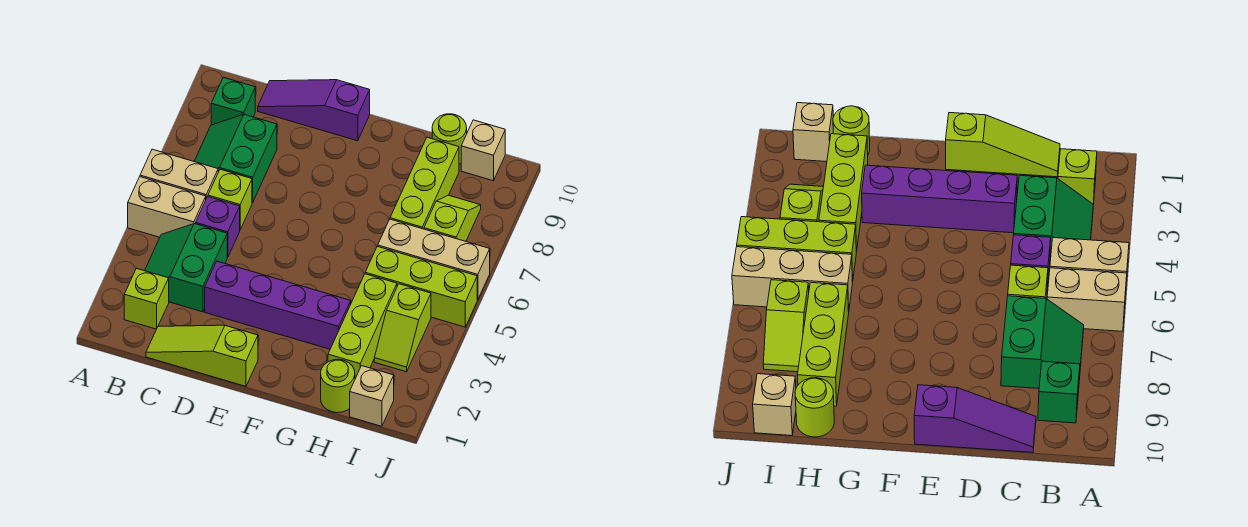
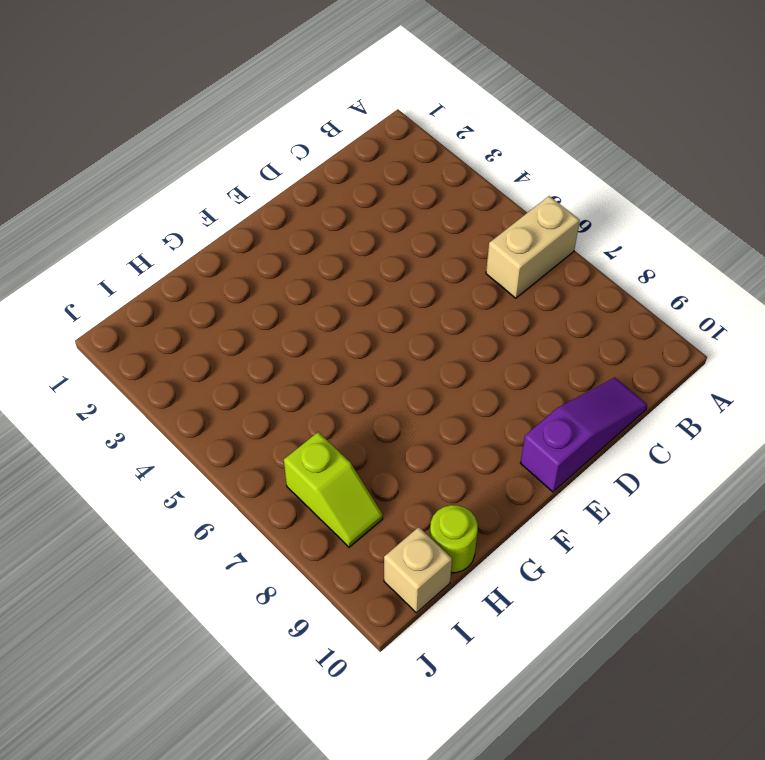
none -> tan brick A5:B5 level 1
none -> lime brick B2 level 1
none -> green slope B3:C4 level 1 top C

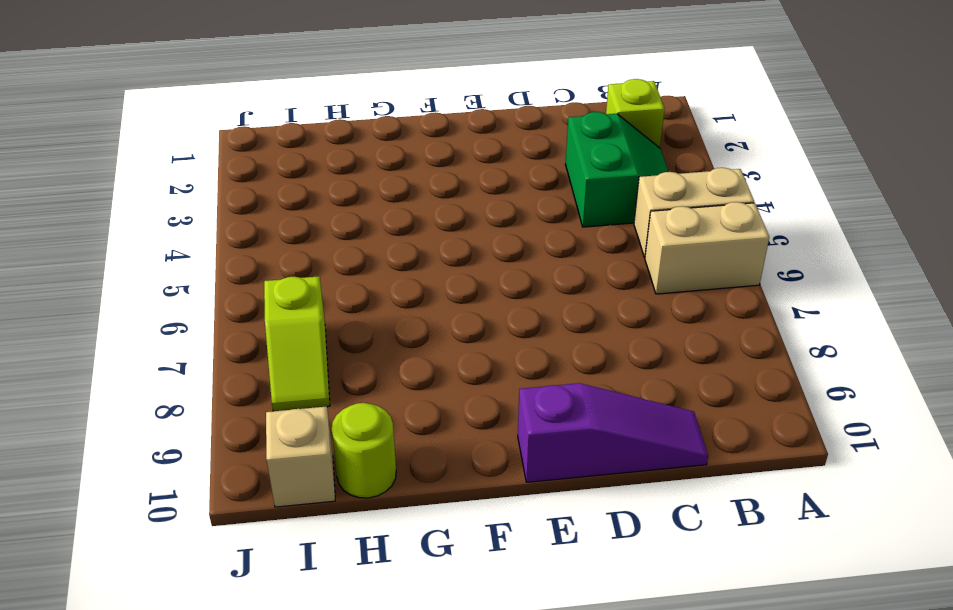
none -> green slope B7:C8 level 1 top C
none -> green brick B9 level 1
none -> lime slope C1:E1 level 1 top E

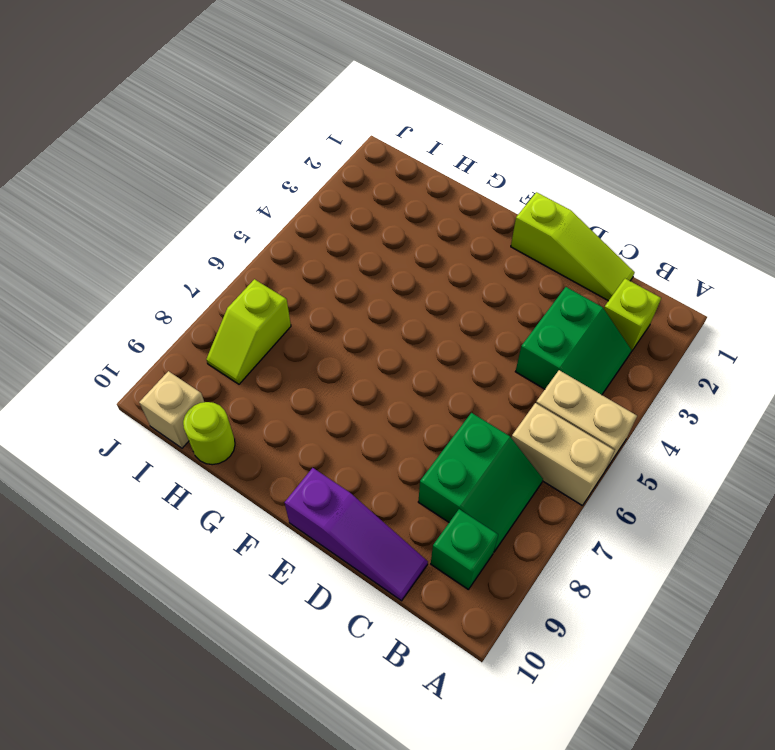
none -> purple brick C5 level 1
none -> lime brick C6 level 1
none -> purple brick D3:G3 level 1

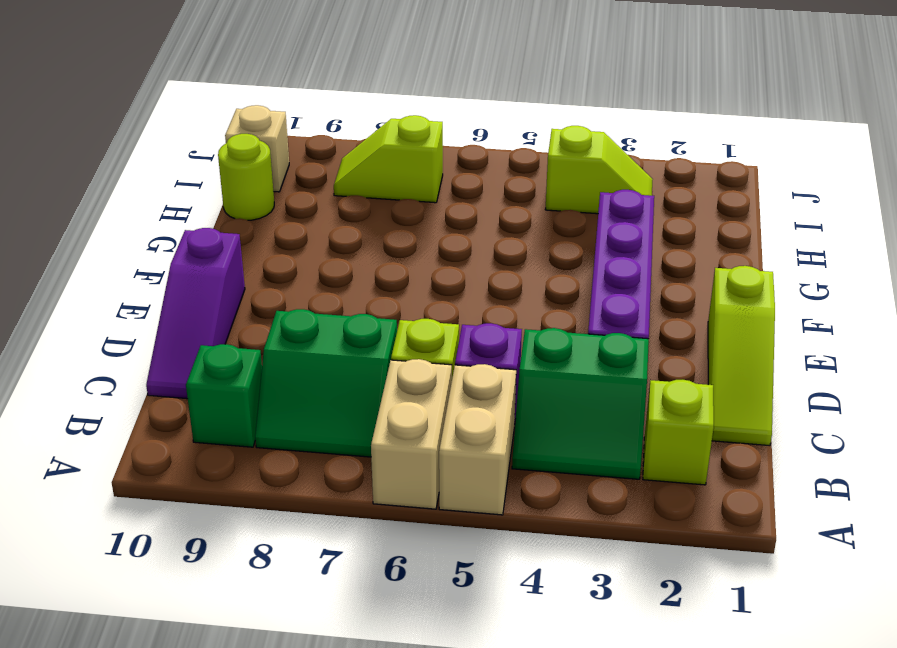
none -> lime round brick H1 level 1
none -> lime brick H2:H4 level 1
none -> lime brick H5:J5 level 1

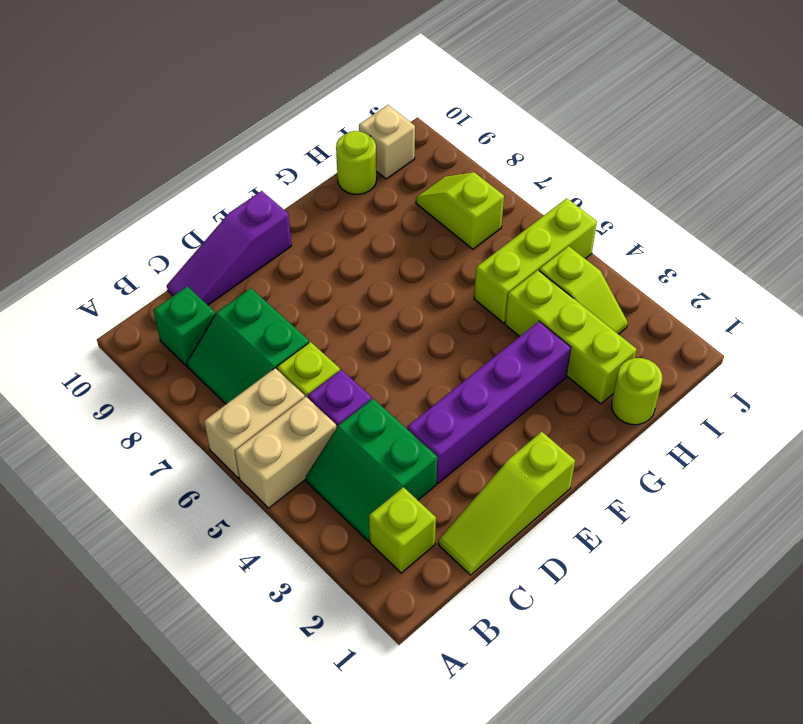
none -> tan brick H6:J6 level 1
none -> lime brick H7:H9 level 1
none -> tan brick I1 level 1

